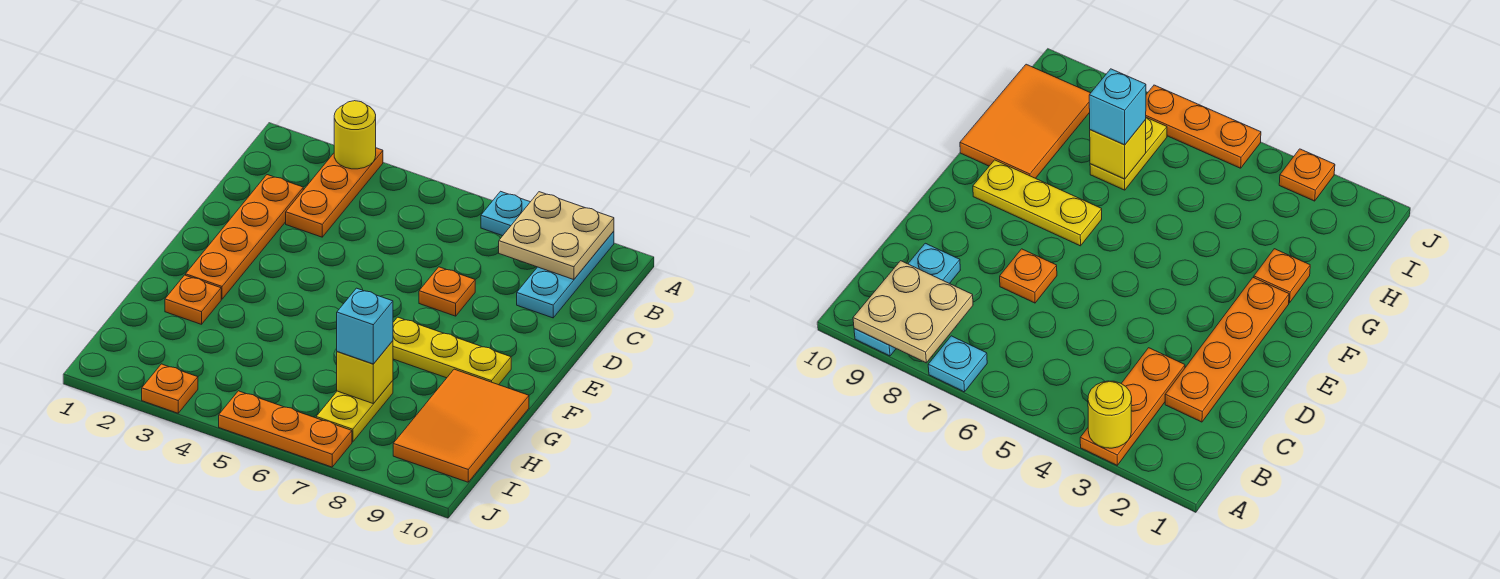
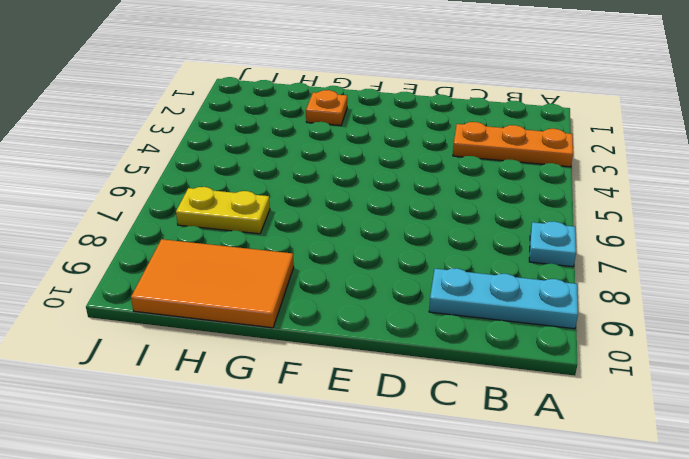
none -> orange plate C2:F2 level 1
none -> orange plate D7 level 1
none -> yellow plate F7:F9 level 1

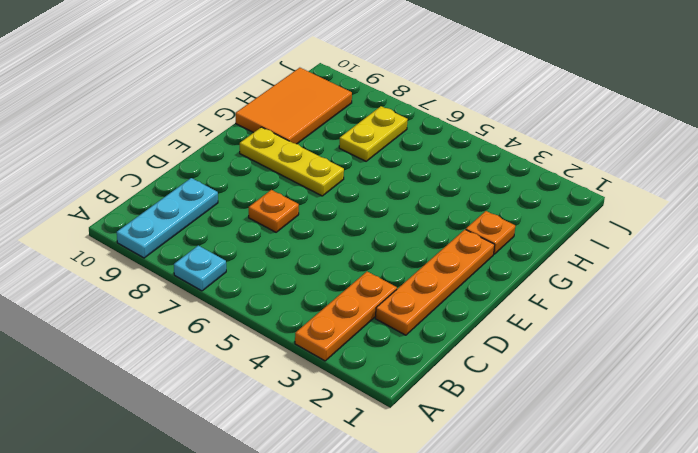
none -> orange plate J3 level 1
none -> orange plate J5:J7 level 1
none -> yellow round brick A3 level 2

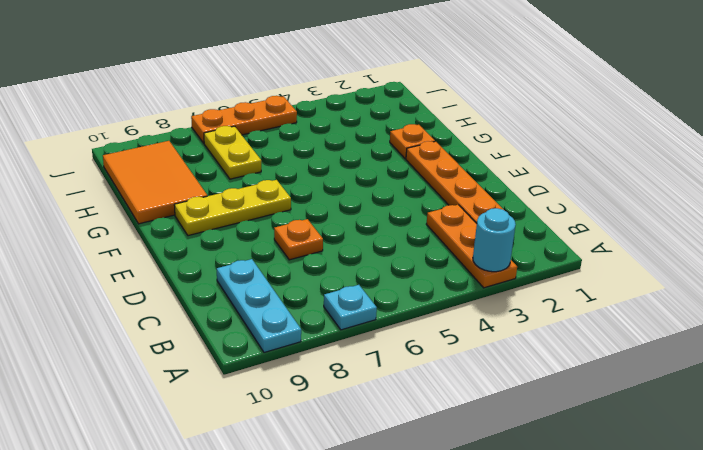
cyan round brick A3 level 2 -> yellow round brick A3 level 2
none -> orange plate J3 level 1
none -> tan plate A8:B9 level 2
none -> yellow brick H7 level 2

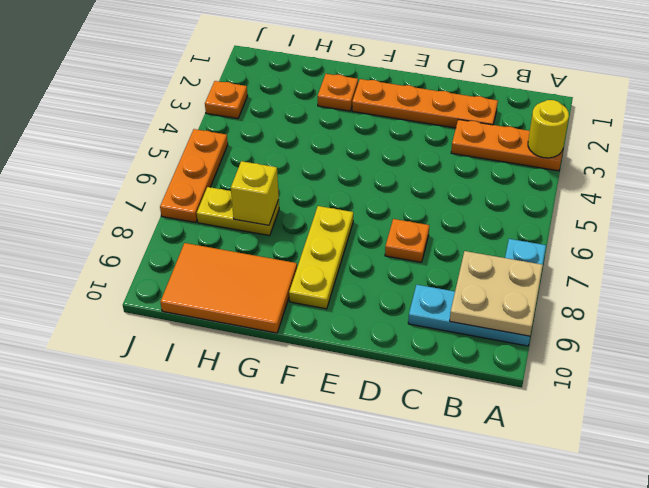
none -> cyan brick H7 level 3

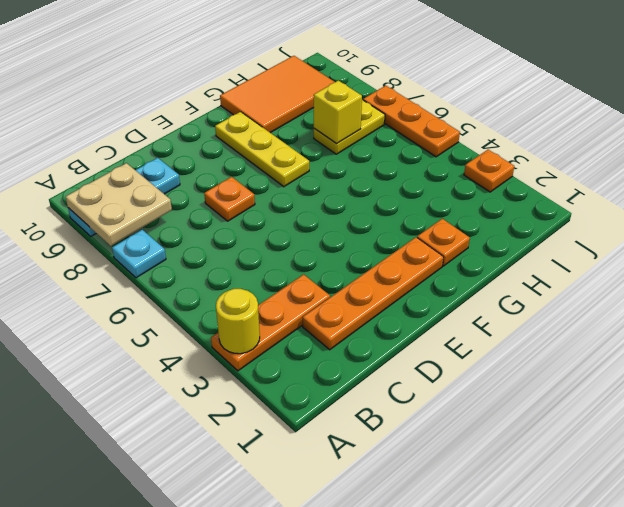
none -> cyan brick H7 level 3

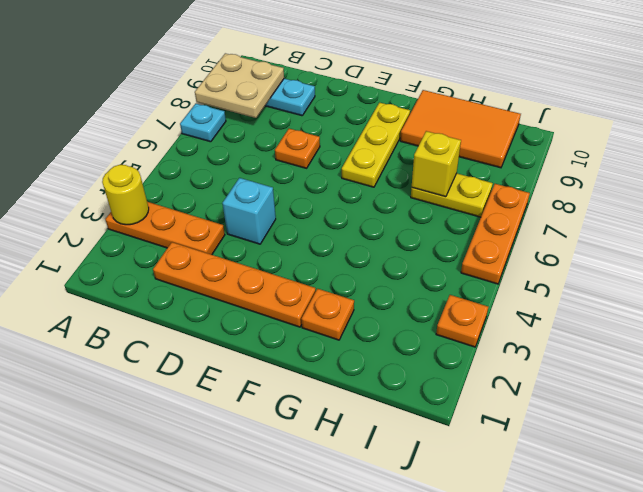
cyan brick D4 level 1 -> cyan brick H7 level 3

